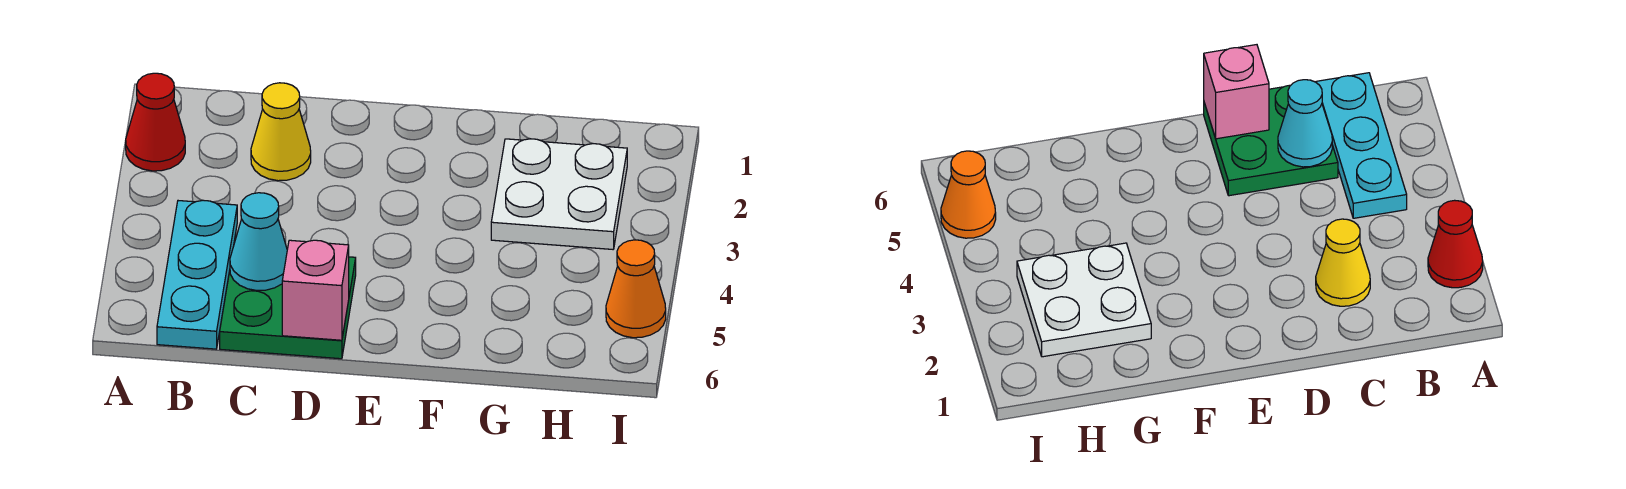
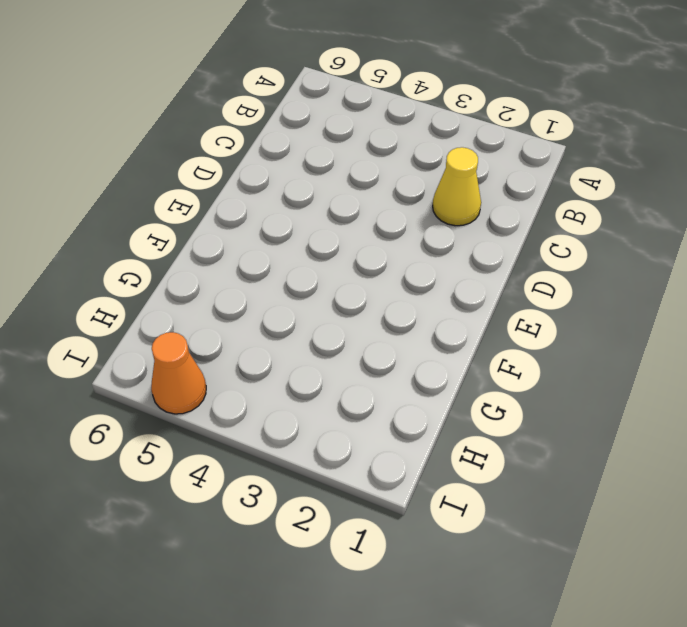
none -> red cone A2 level 1
none -> cyan plate B4:B6 level 1

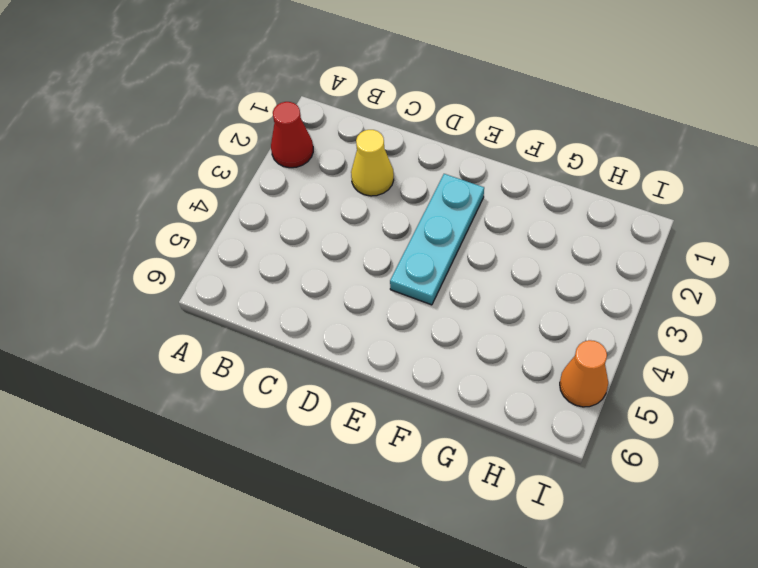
cyan plate E2:E4 level 1 -> cyan plate B4:B6 level 1
none -> green plate C5:D6 level 1
none -> white plate G2:H3 level 1

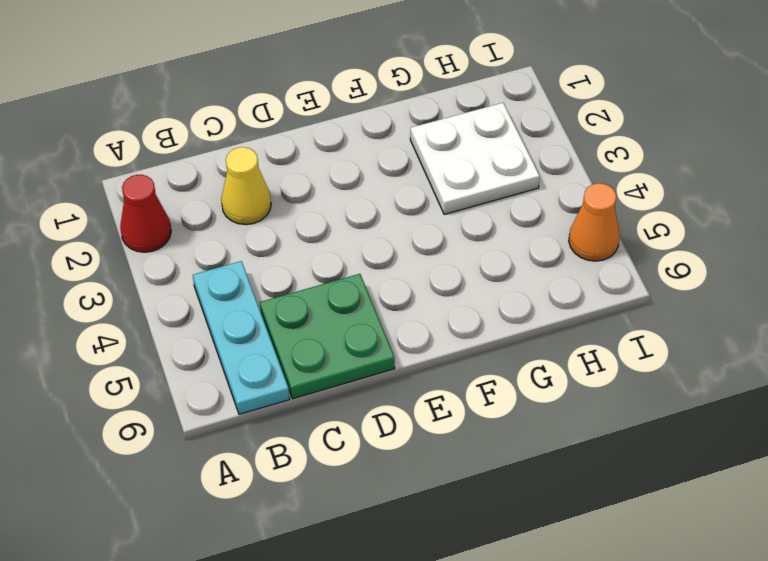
none -> cyan cone C5 level 2
none -> pink brick D6 level 2

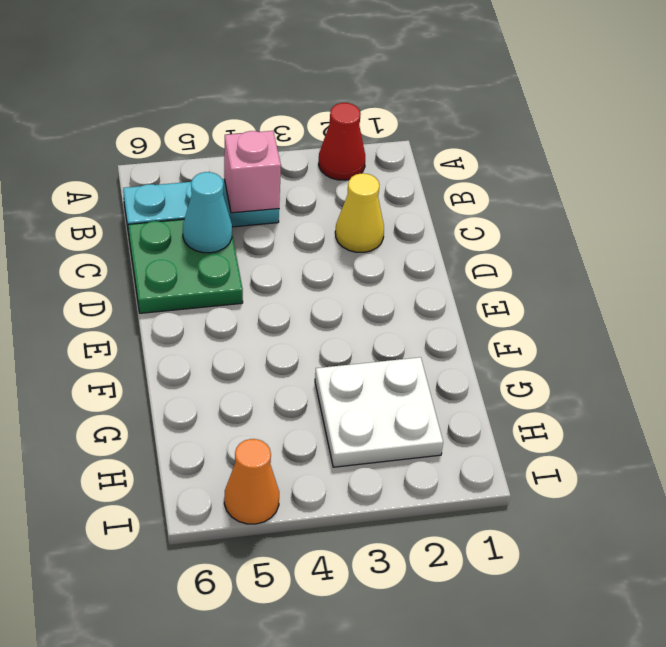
pink brick B4 level 2 -> pink brick D6 level 2

